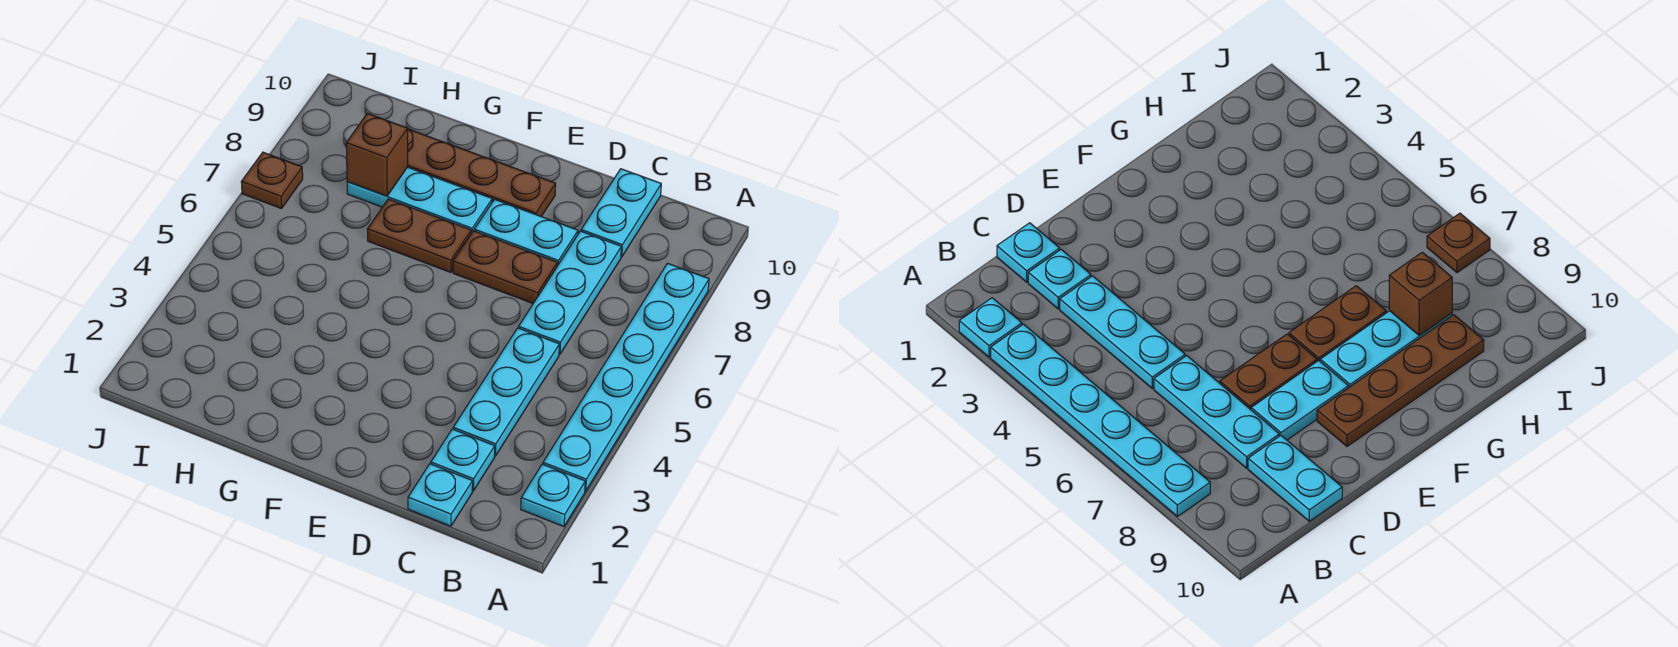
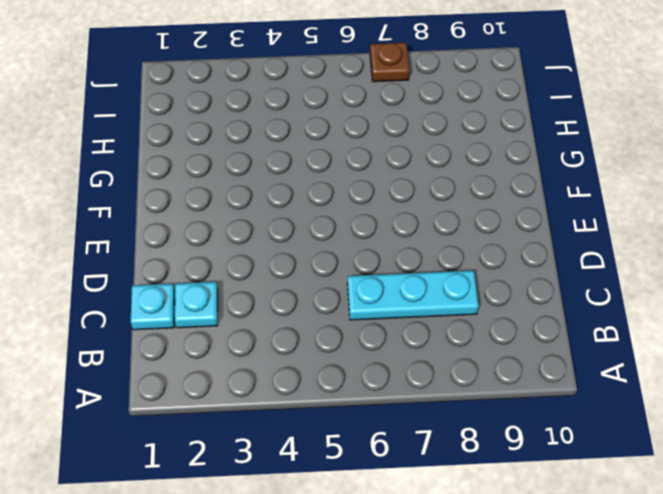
none -> cyan plate A2 level 1
none -> cyan plate A3:A8 level 1
none -> cyan plate C3:C5 level 1

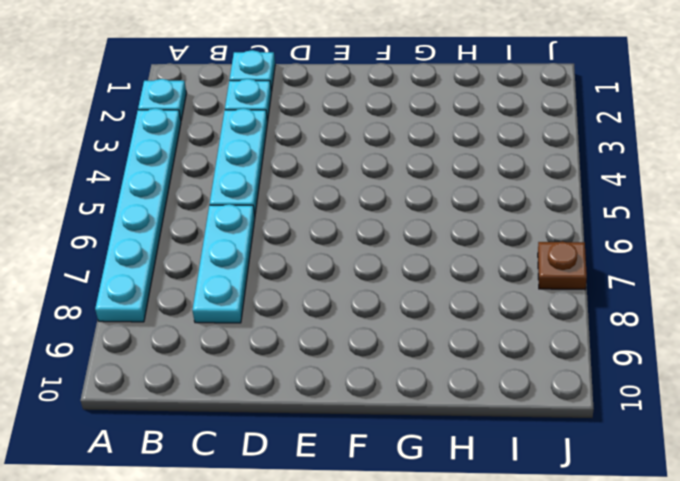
none -> cyan plate C9:C10 level 1
none -> brown plate D7:E7 level 1
none -> cyan plate D8:E8 level 1

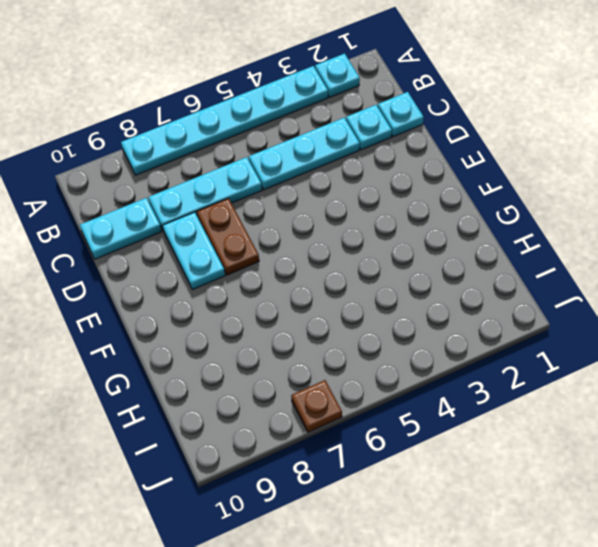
none -> brown plate E9:H9 level 1
none -> brown plate F7:G7 level 1
none -> cyan plate F8:H8 level 1

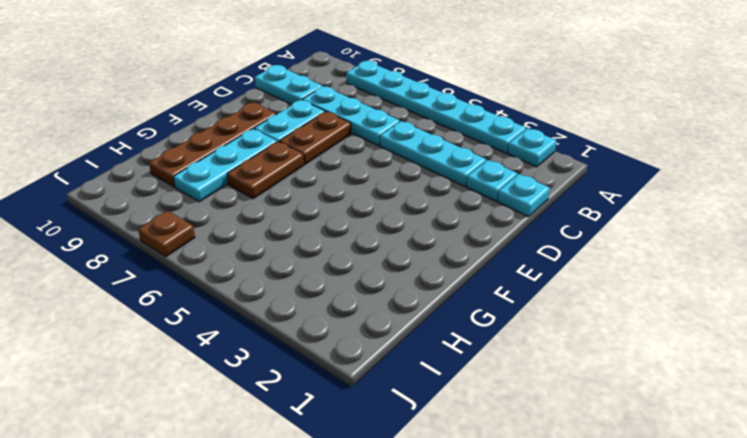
none -> brown brick H8 level 2

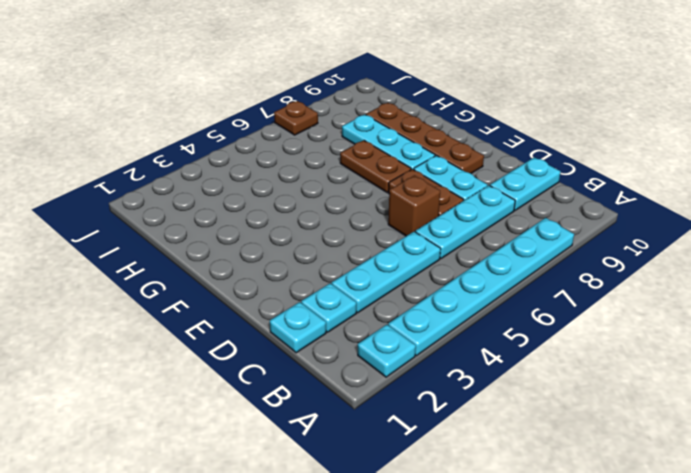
brown brick D6 level 1 -> brown brick H8 level 2

